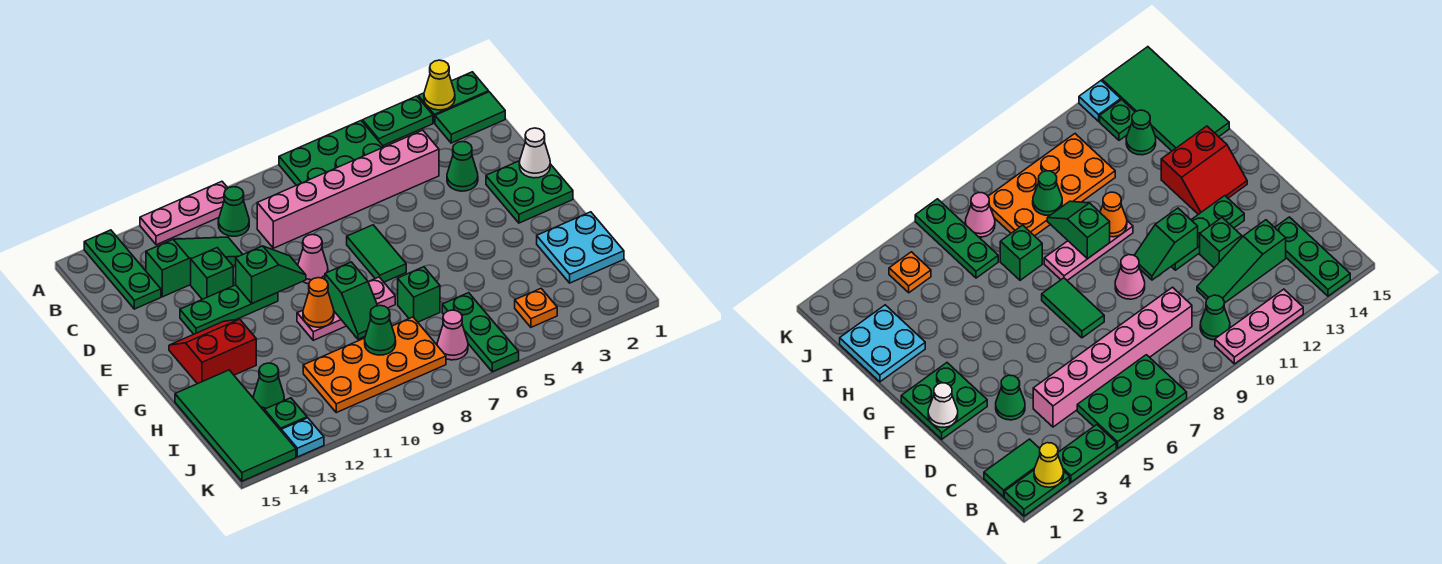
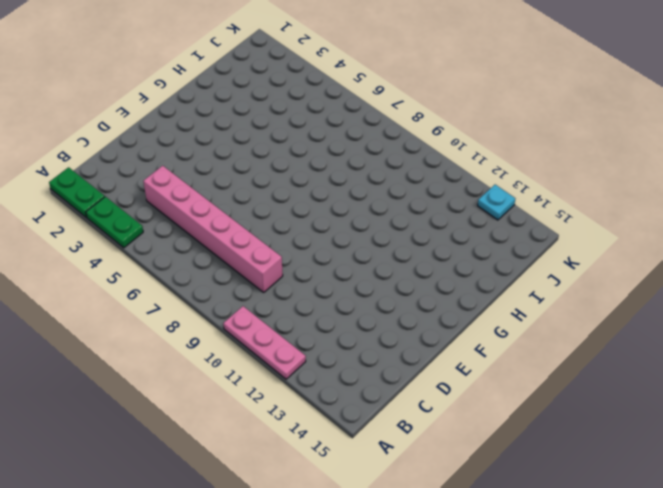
none -> green plate A5:B7 level 1
none -> green plate A14:C14 level 1
none -> green tile B1:B2 level 1
none -> green cone B10 level 1

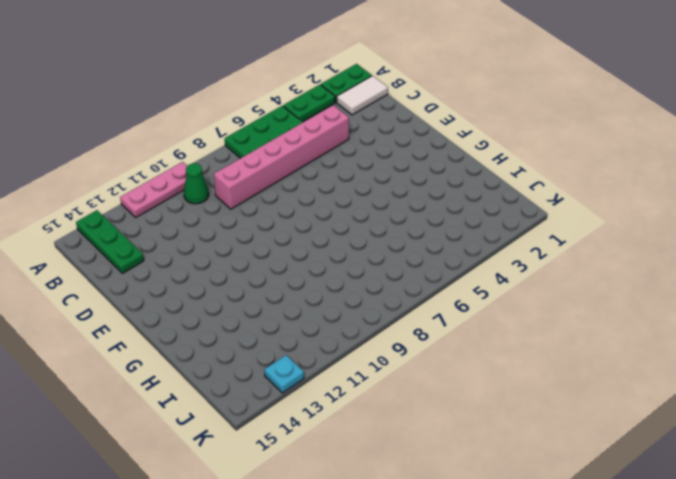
white tile B1:B2 level 1 -> green tile B1:B2 level 1
none -> green slope C11:C13 level 1 top 13
none -> green cone D3 level 1
none -> green brick D12 level 1
none -> green plate E1:F2 level 1

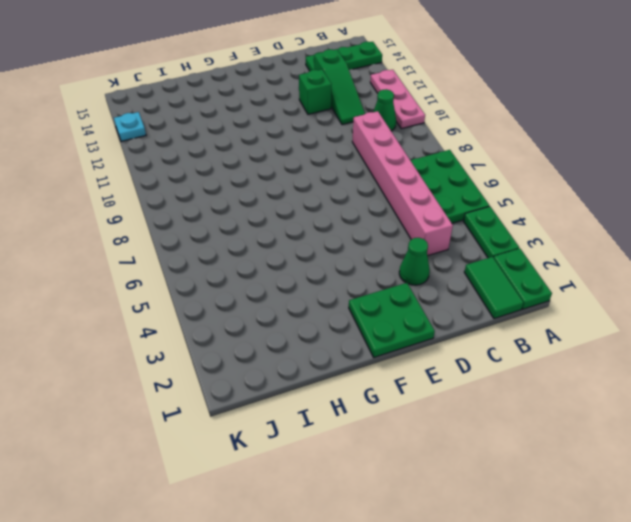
none -> green tile E7:F7 level 1
none -> pink cone E9 level 1
none -> green plate E11:E13 level 1
none -> red slope F13:G14 level 1 top G

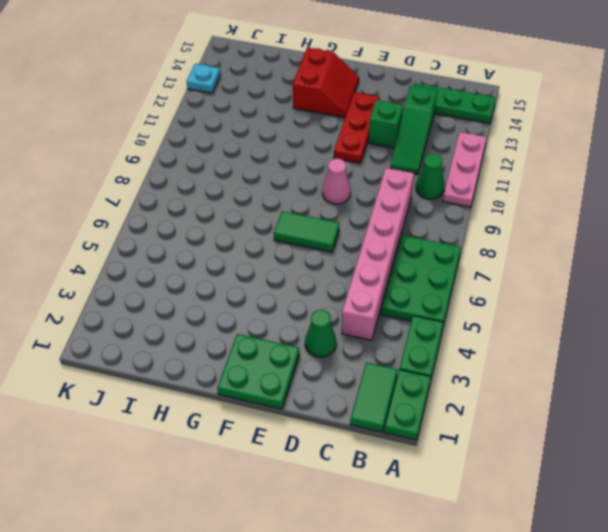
red plate E11:E13 level 1 -> green plate E11:E13 level 1
none -> pink plate G8:G10 level 1
none -> cyan plate H1:I2 level 1
none -> green brick H7 level 1
none -> green tile H14:K15 level 1

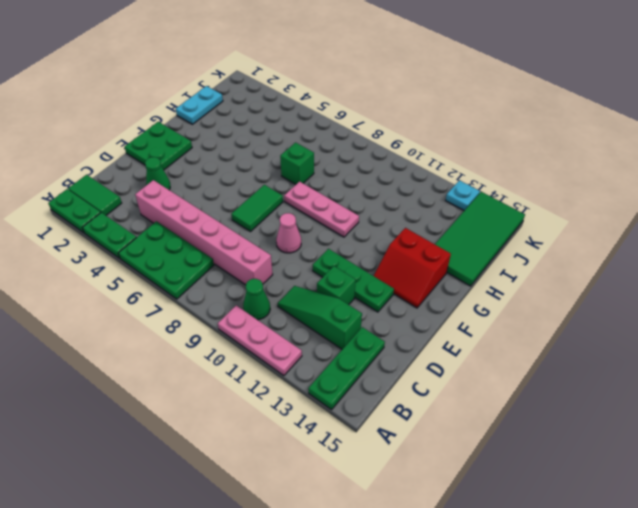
cyan plate H1:I1 level 1 -> cyan plate H1:I2 level 1
none -> green plate I6:K6 level 1
none -> orange plate I8:J11 level 1
none -> green cone I13 level 1
none -> orange plate J4 level 1

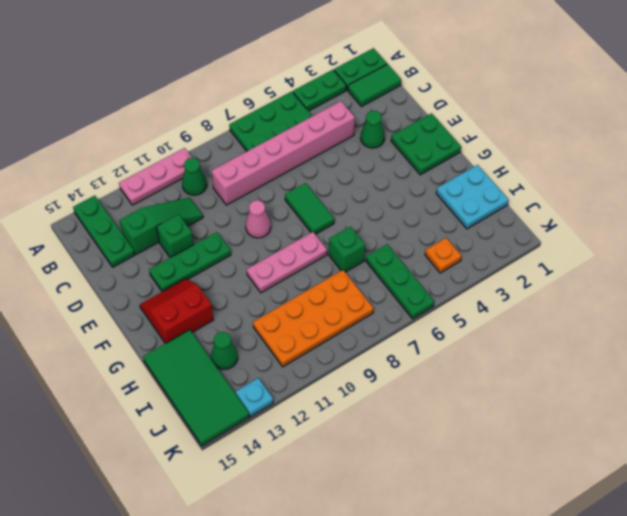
none -> pink cone J7 level 1
none -> green plate J13 level 1
none -> yellow cone A2 level 2
none -> white cone E1 level 2

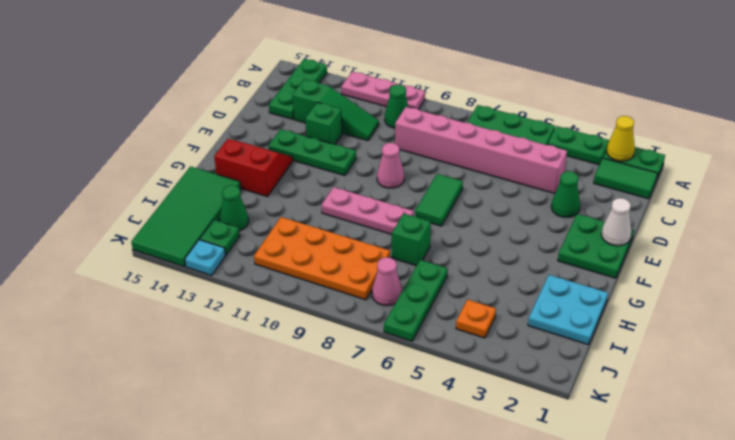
none -> green slope E10:E11 level 2 top 11
none -> green slope G9:H9 level 2 top G
none -> orange cone G10 level 2
none -> green cone I9 level 2

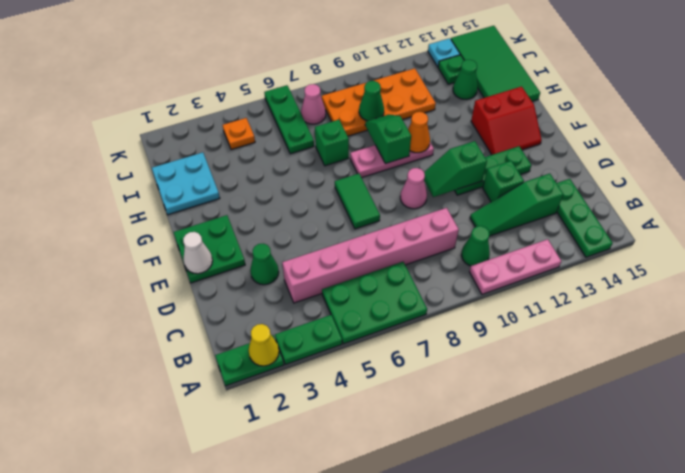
none -> green tile B1:B2 level 1

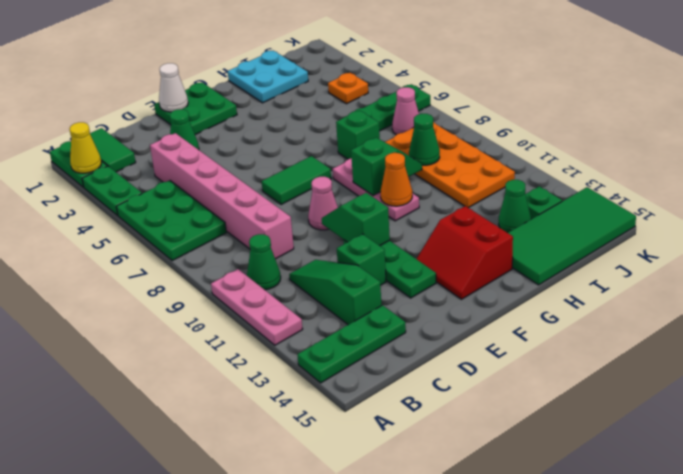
none -> cyan plate K13 level 1

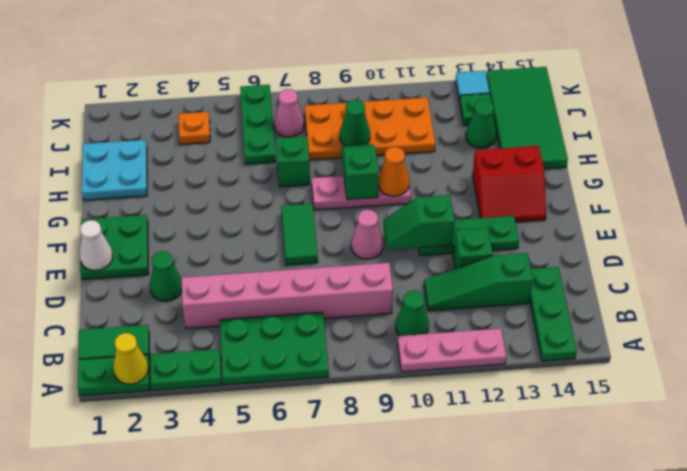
cyan tile K13 level 1 -> cyan plate K13 level 1

